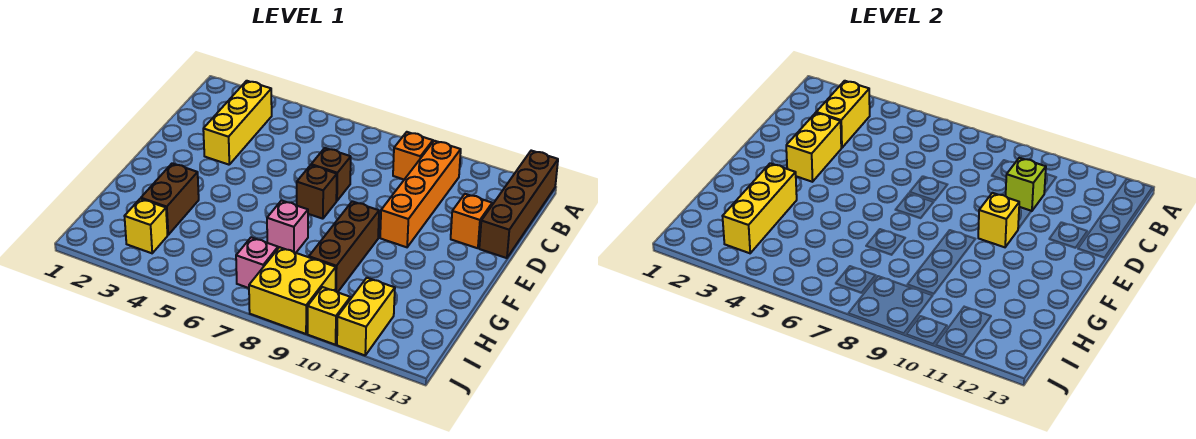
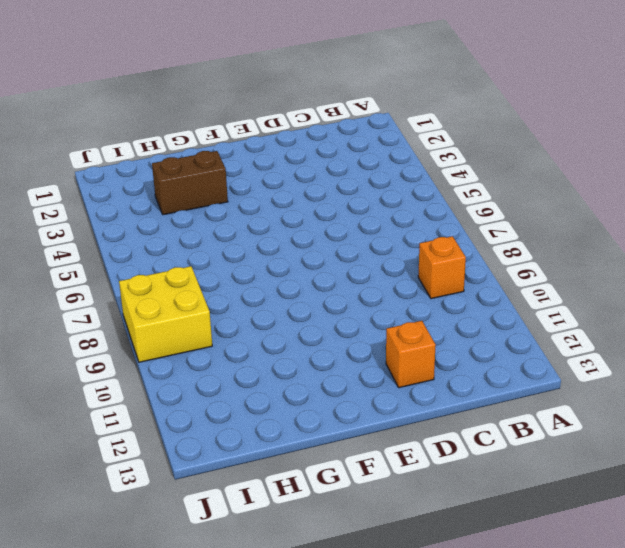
none -> brown brick A13:D13 level 1
none -> yellow brick B3:D3 level 1
none -> orange brick B10:E10 level 1

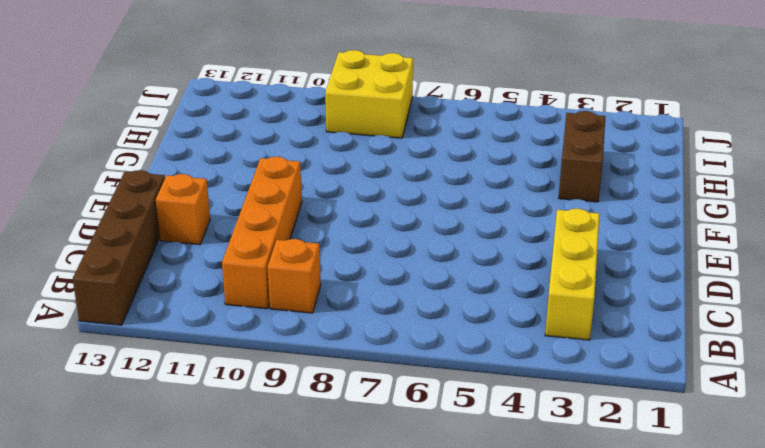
none -> brown brick D7 level 1
none -> brown brick E7 level 1
none -> brown brick F9:H9 level 1

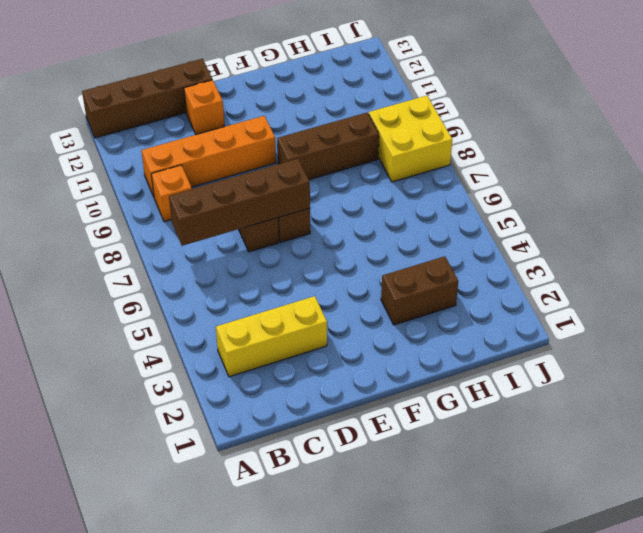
brown brick B7:E7 level 2 -> none
none -> pink brick G7 level 1
none -> yellow brick I3 level 1
none -> pink brick I7 level 1

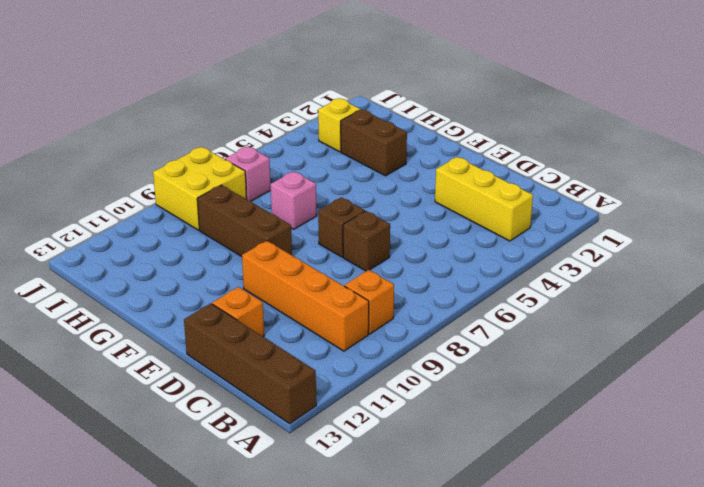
none -> yellow brick I11:J11 level 1
none -> yellow brick J10 level 1
none -> yellow brick B3:C3 level 2

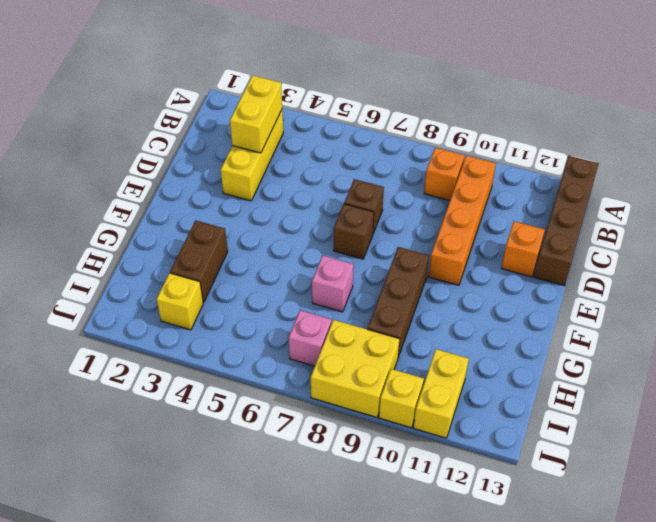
none -> lime brick C10 level 2
none -> yellow brick D3:E3 level 2
none -> yellow brick E10 level 2

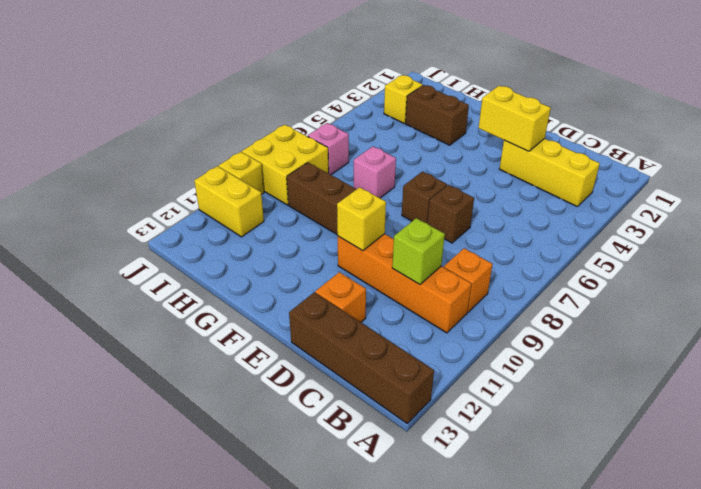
none -> yellow brick B3:C3 level 2
none -> yellow brick G3:I3 level 2

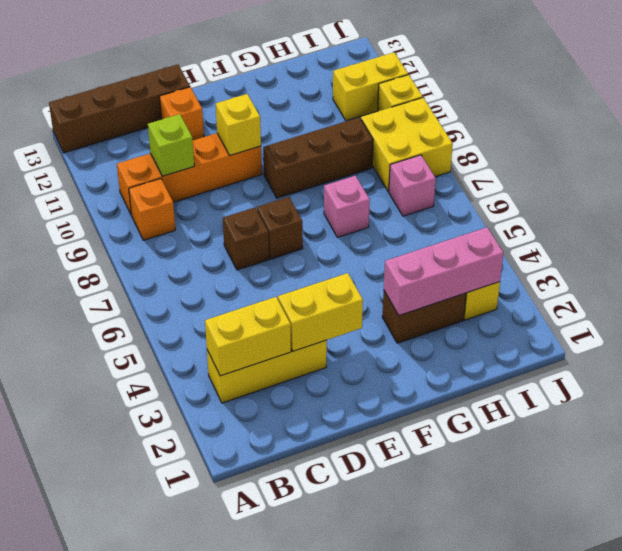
pink brick G3:I3 level 2 -> yellow brick G3:I3 level 2

